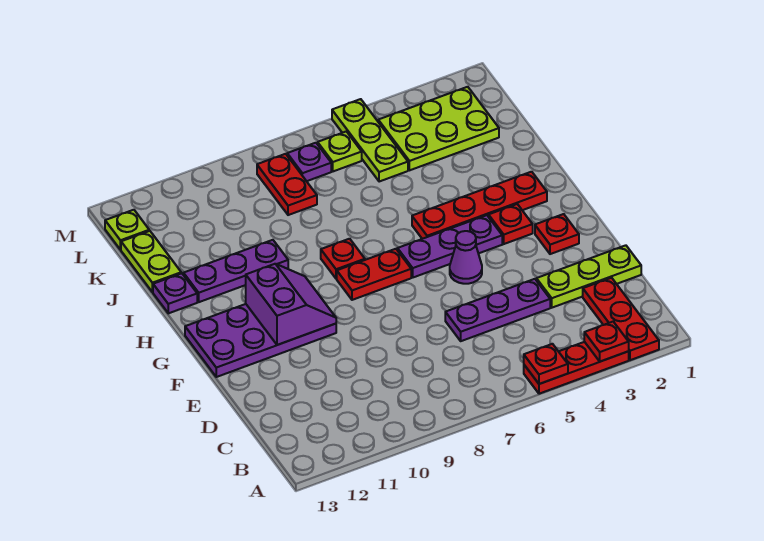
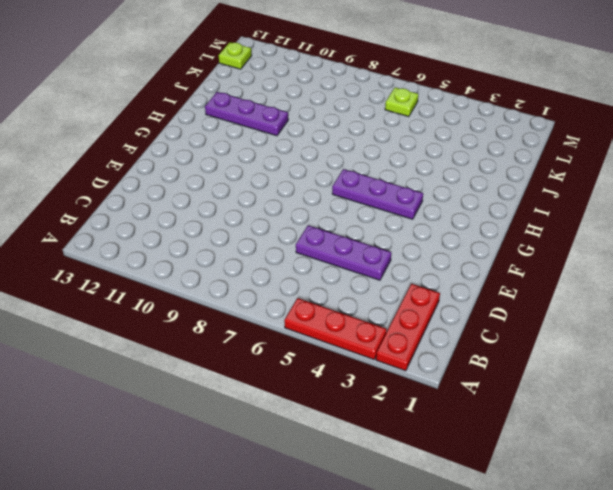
none -> lime plate D1:D3 level 1
none -> red plate F2 level 1
none -> purple cone F5 level 1

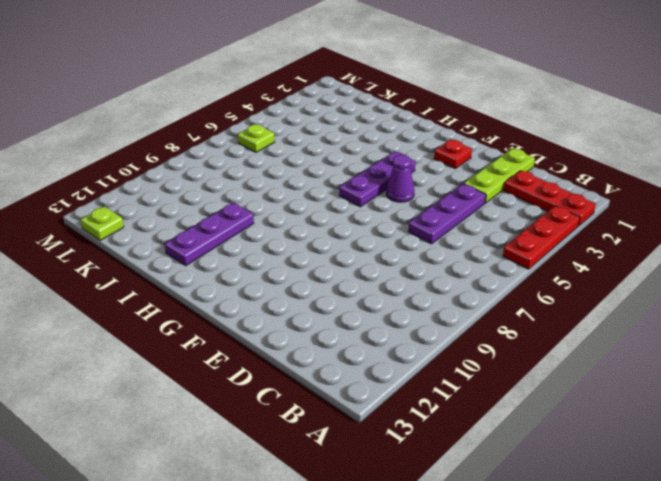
none -> purple plate F10:G13 level 1
none -> red plate G3 level 1
none -> red plate G7:G8 level 1

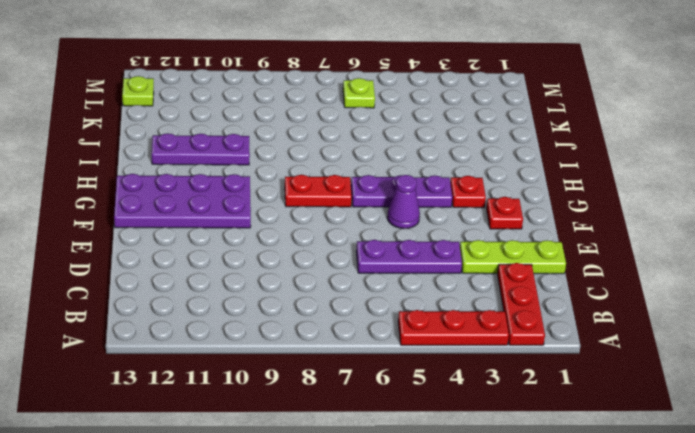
none -> red plate H2:H5 level 1
none -> red plate H8 level 1
none -> purple plate I13 level 1

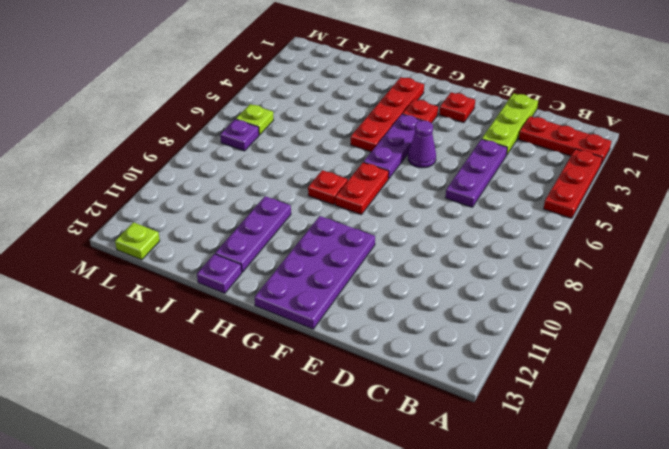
none -> lime plate J13:K13 level 1
none -> lime plate K2:L4 level 1
none -> lime plate K5:M5 level 1

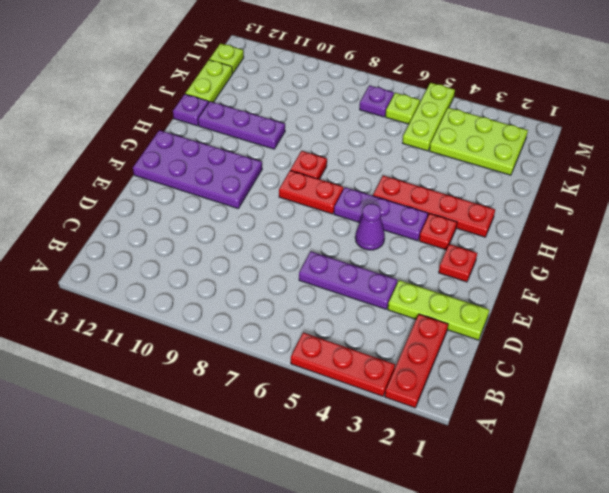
none -> red plate K8:L8 level 1
none -> red plate A3 level 2
none -> red plate A5 level 2

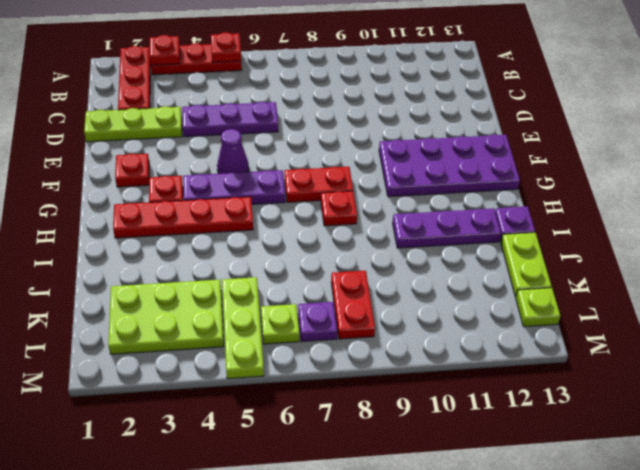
none -> purple slope F10:G11 level 2 top 11

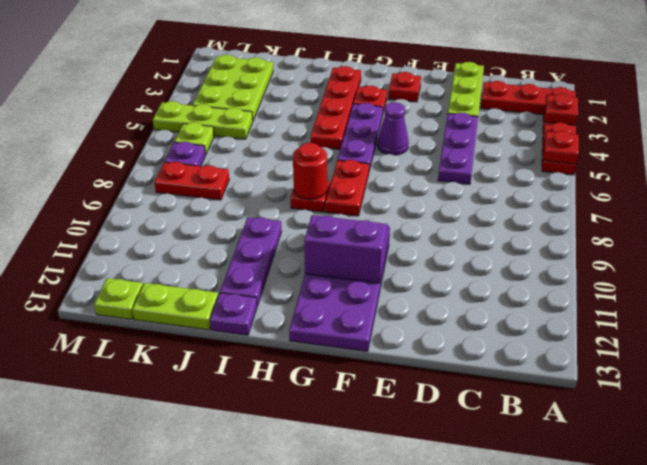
red round brick H8 level 2 -> none

